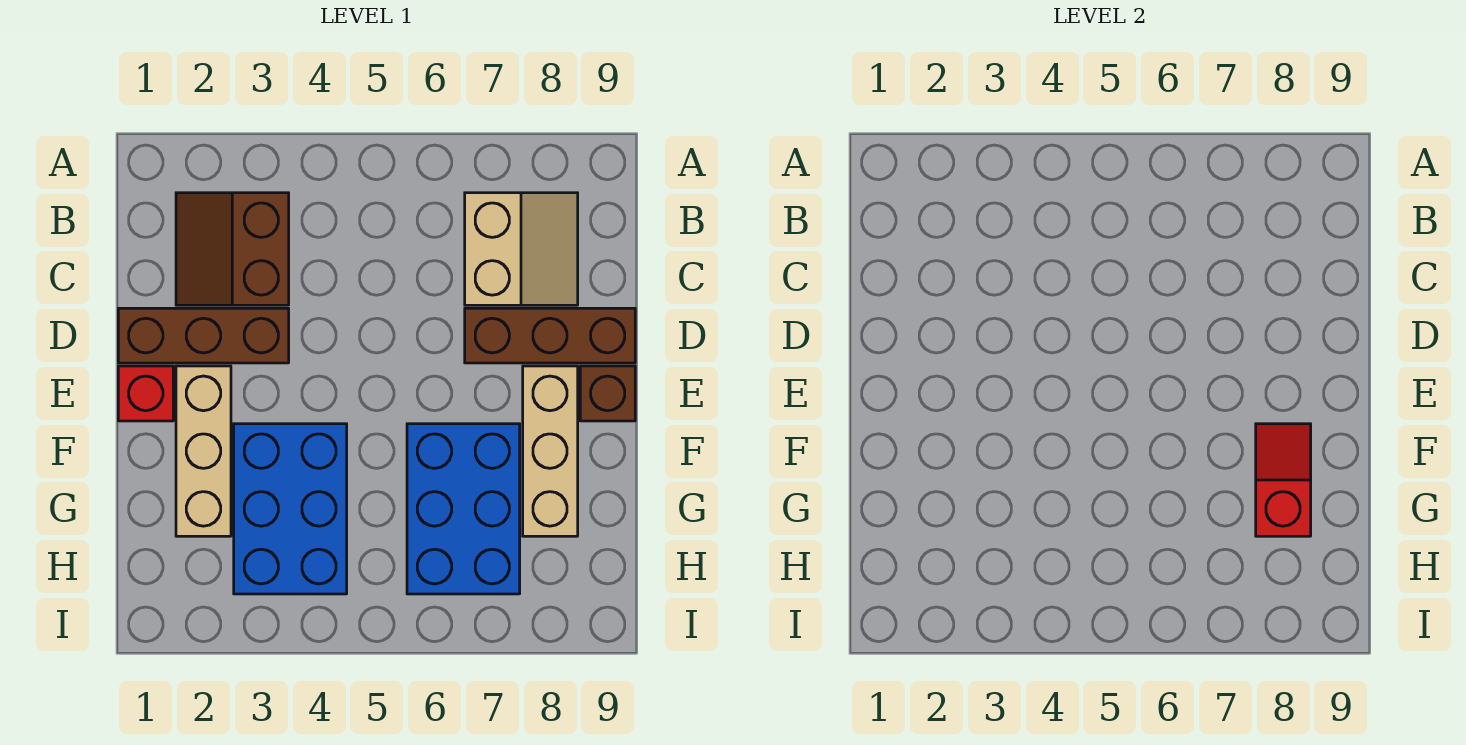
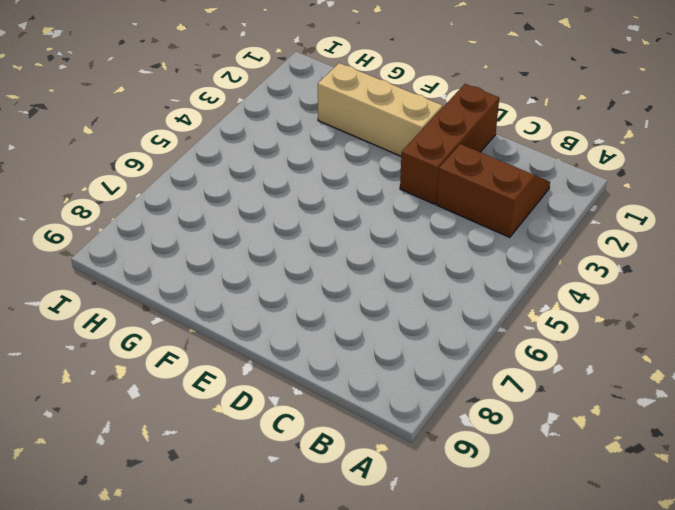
none -> tan slope B7:C8 level 1 top 7
none -> brown brick D7:D9 level 1

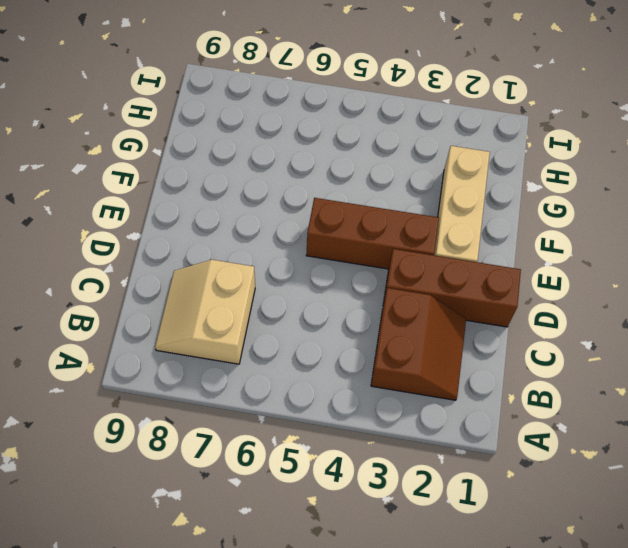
brown brick E3:E5 level 1 -> brown brick D7:D9 level 1
none -> red brick E1 level 1
none -> tan brick E8:G8 level 1

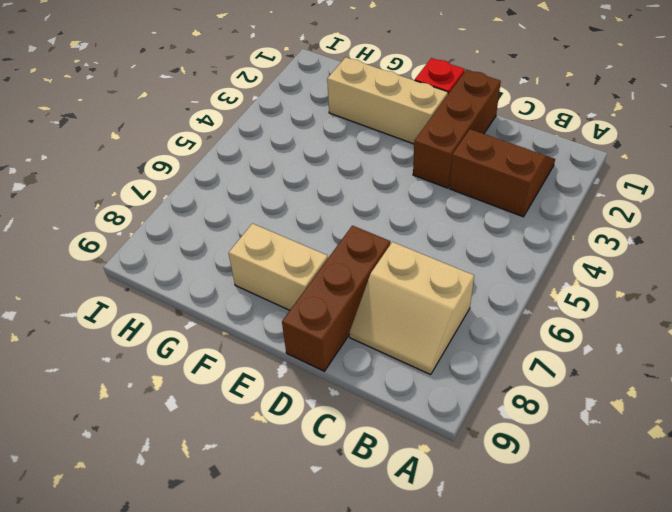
tan brick E8:F8 level 1 -> tan brick E8:G8 level 1
none -> brown brick E9 level 1
none -> blue brick F3:H4 level 1

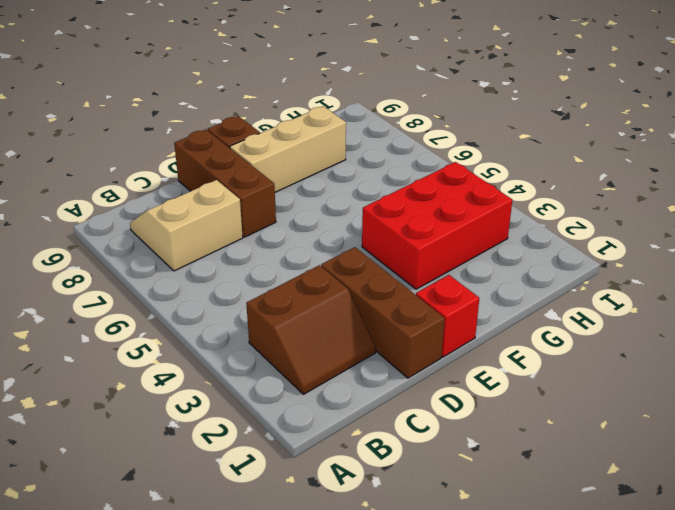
red brick F3:H4 level 1 -> blue brick F3:H4 level 1
none -> tan brick E2:G2 level 1
none -> blue brick F6:H7 level 1

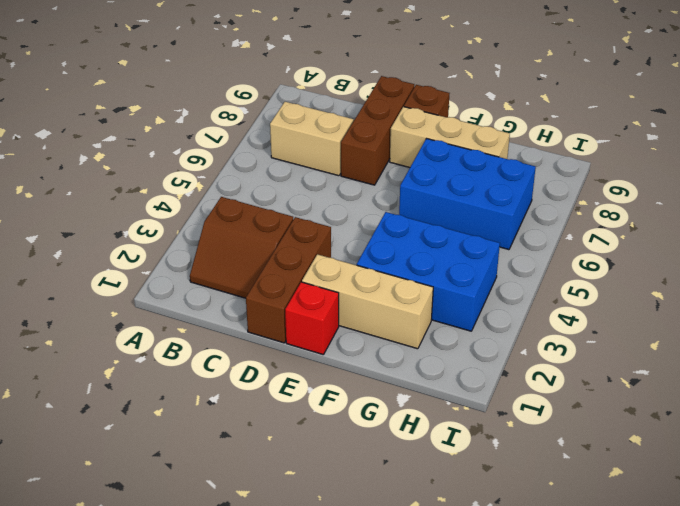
none -> red slope F8:G8 level 2 top G

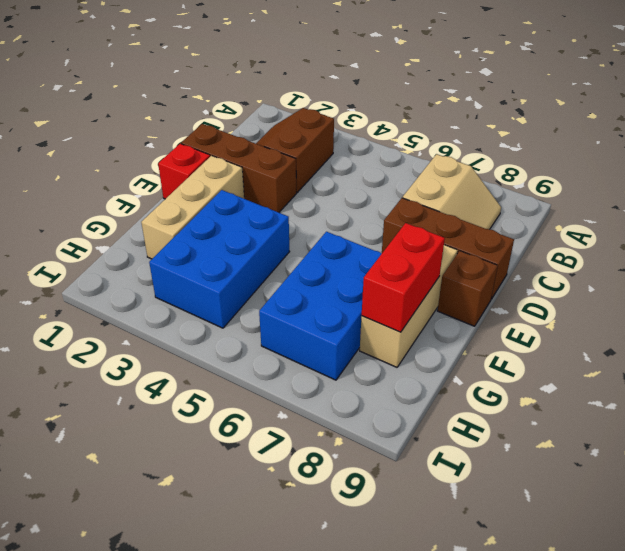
red brick F8:G8 level 2 -> red slope F8:G8 level 2 top G

